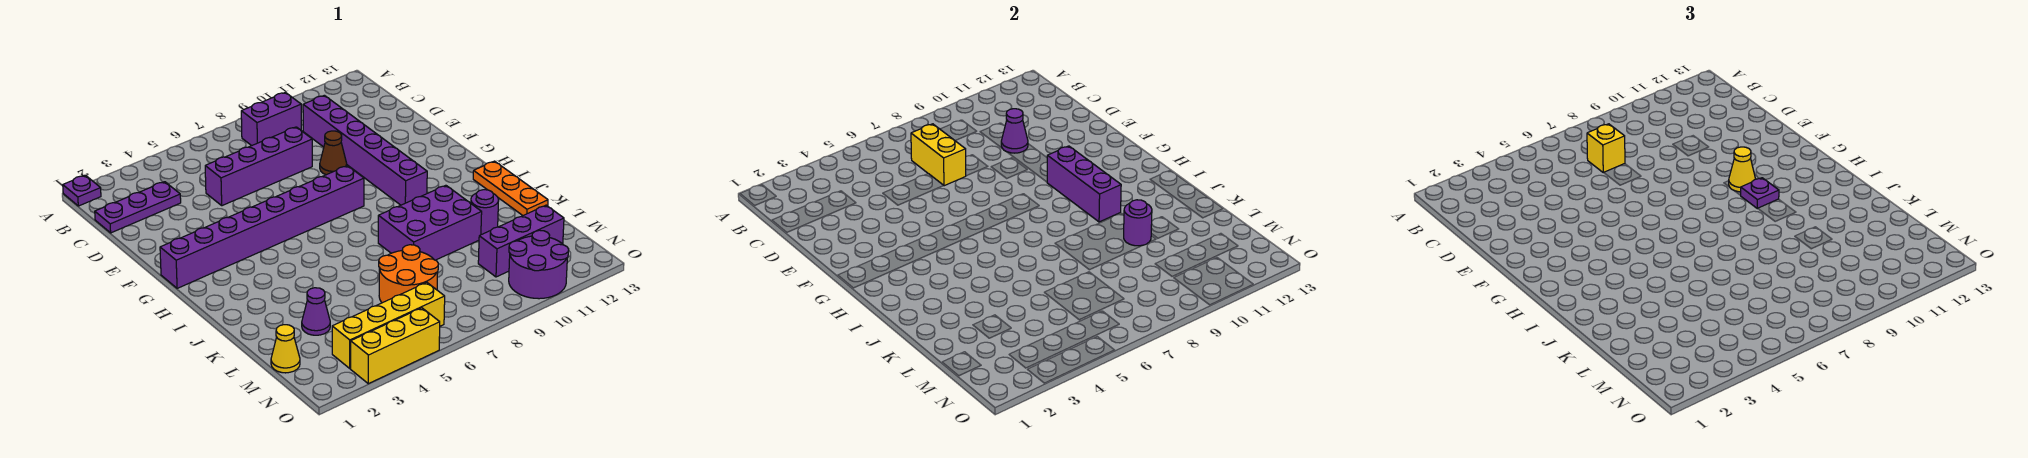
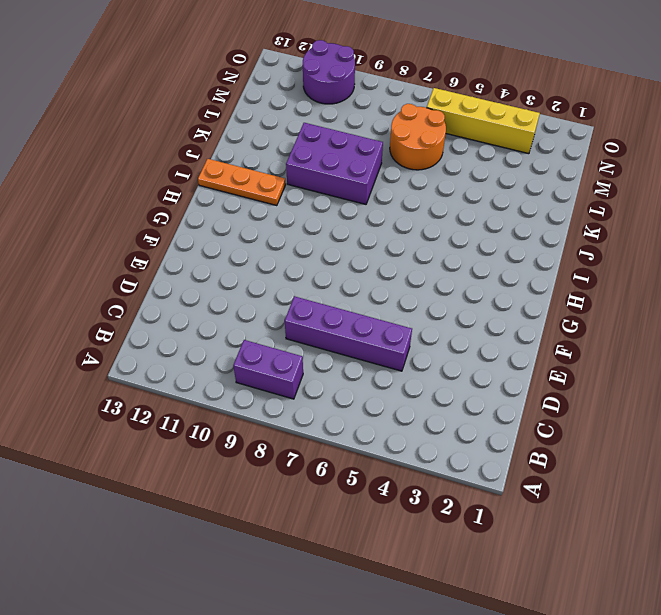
orange plate I11:I13 level 1 -> orange plate I13:K13 level 1
none -> purple plate A1 level 1
none -> purple plate C1:C3 level 1
none -> purple brick C10:H10 level 1

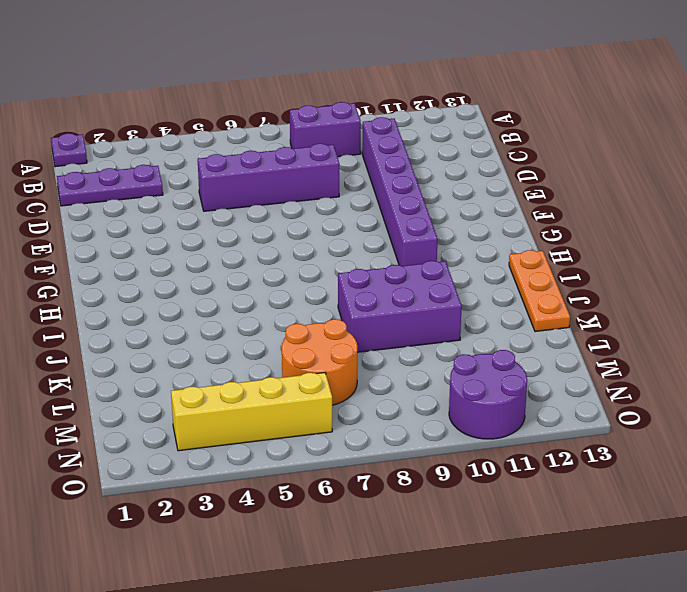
none -> brown cone E9 level 1
none -> purple brick G1:G8 level 1
none -> purple round brick K11 level 1

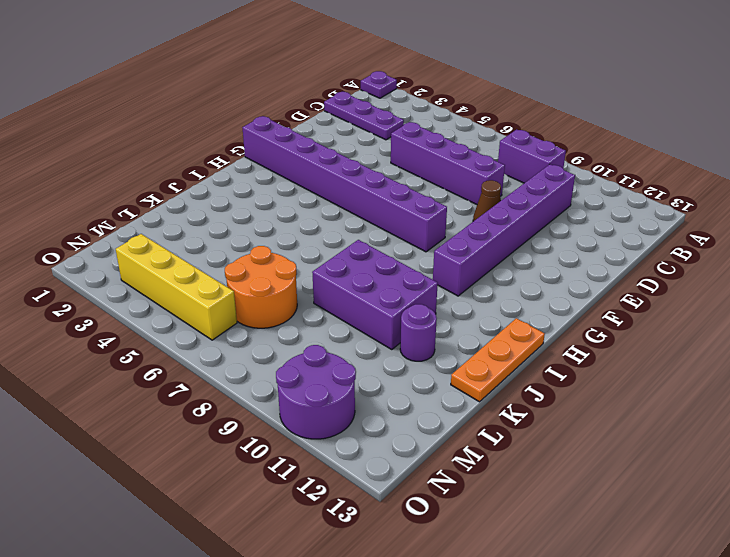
none -> purple cone L3 level 1
none -> yellow cone M1 level 1
none -> purple brick M10:M12 level 1

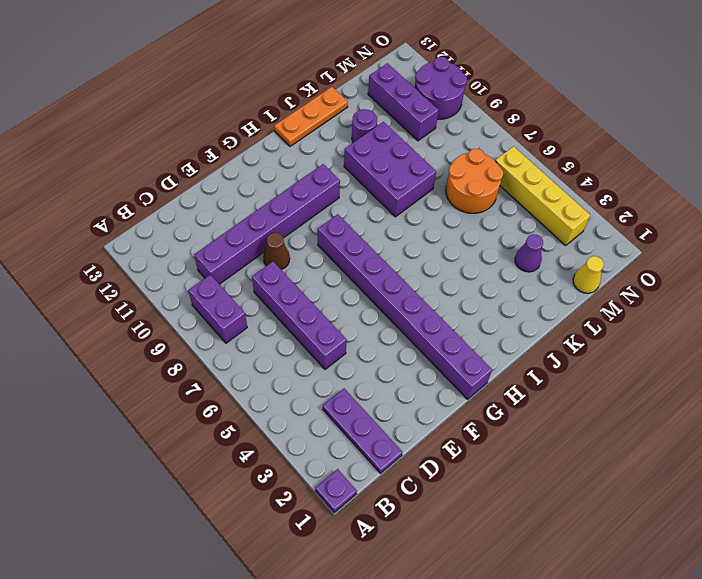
none -> yellow brick O3:O5 level 1
none -> yellow brick C7:D7 level 2
none -> purple cone D10 level 2

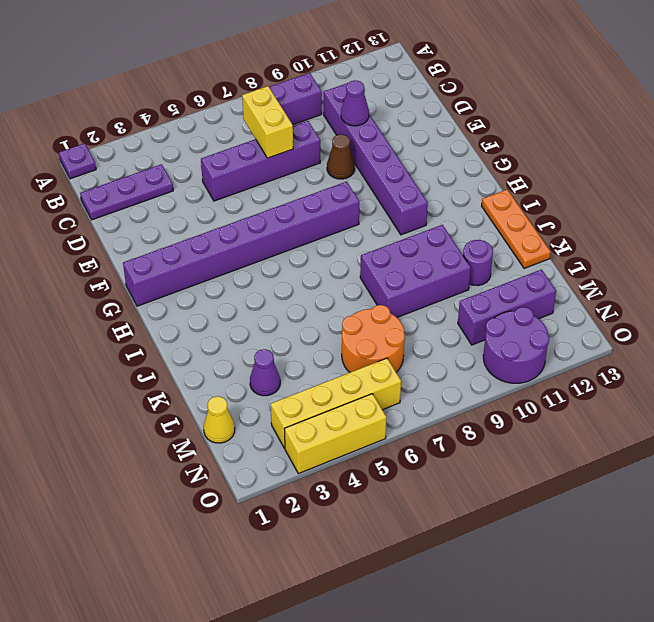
none -> purple brick G10:I10 level 2
none -> purple round brick K10 level 2
none -> yellow brick C7 level 3

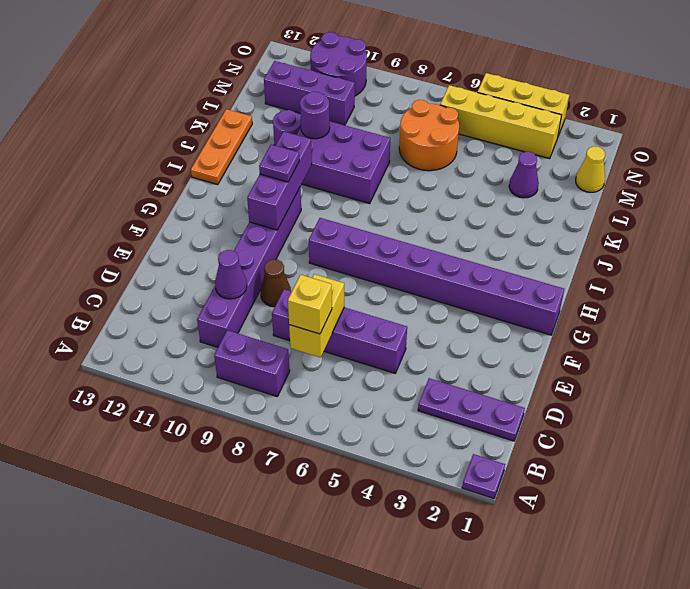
none -> yellow cone G10 level 3

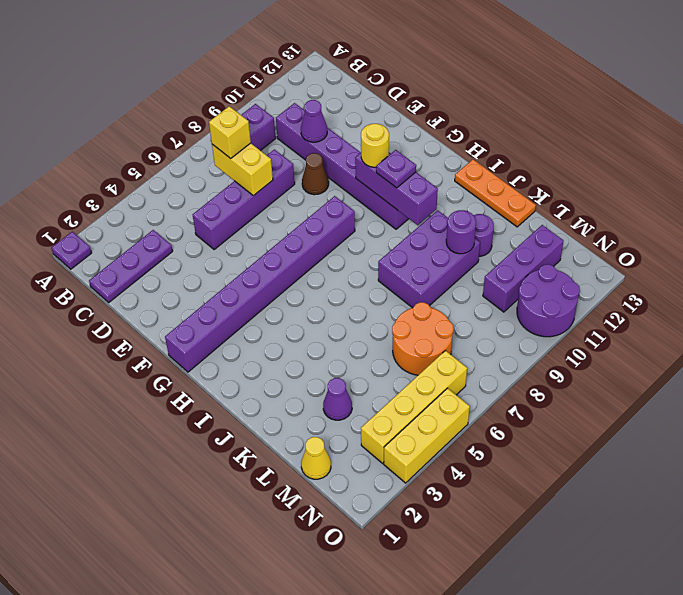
yellow round brick G10 level 3 -> yellow cone G10 level 3

